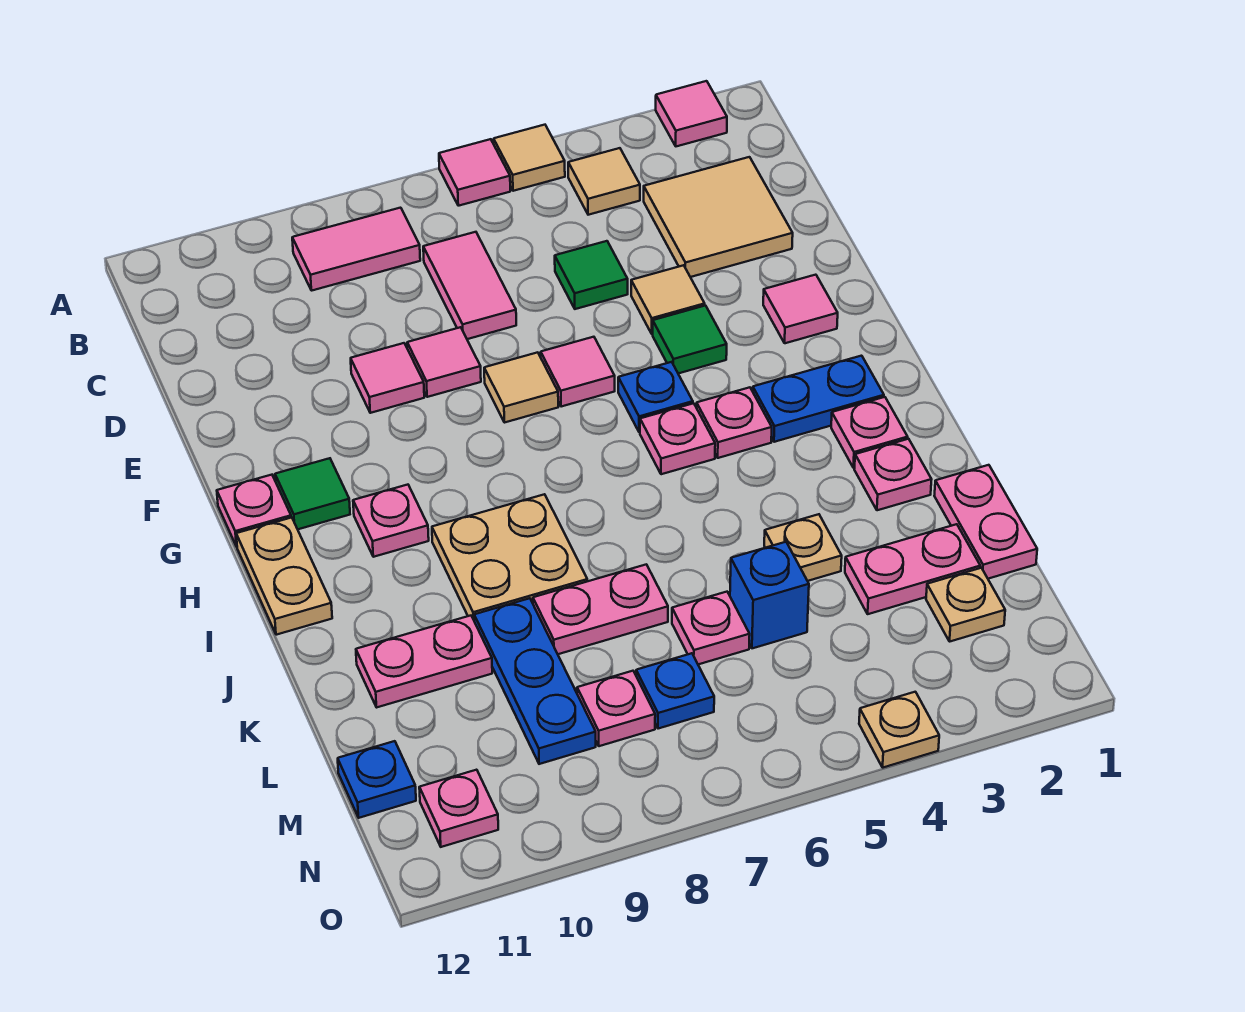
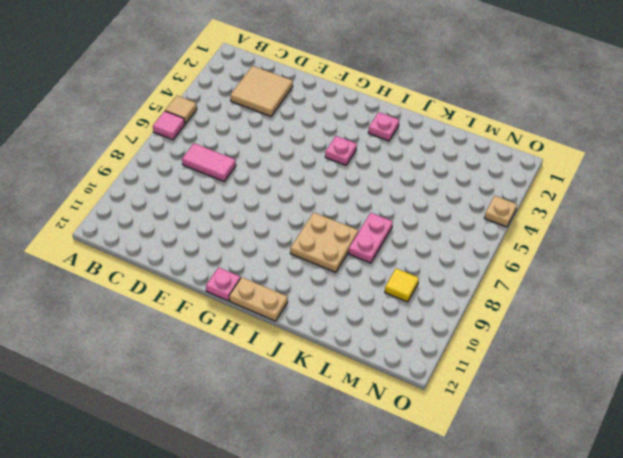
yellow tile M9 level 1 -> blue plate K9:M9 level 1
none -> pink tile A2 level 1
none -> tan tile B4 level 1
none -> pink tile B8:B9 level 1
none -> green tile D5 level 1

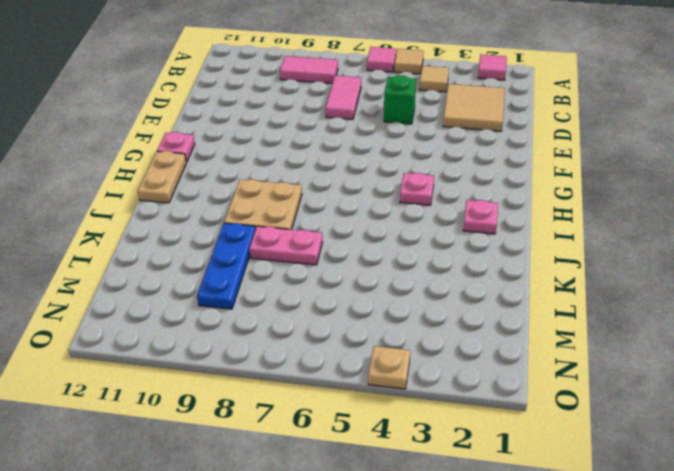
green brick D5 level 1 -> green tile D5 level 1
none -> tan tile E4 level 1
none -> pink tile E8 level 1
none -> pink tile E9 level 1
none -> pink tile F2 level 1

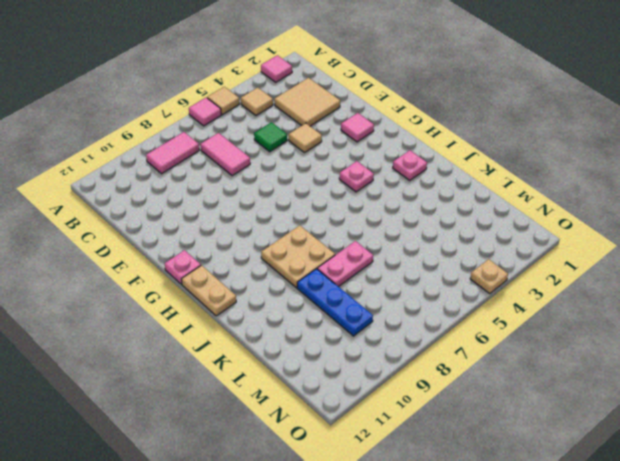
none -> pink tile E8 level 1
none -> pink tile E9 level 1
none -> green tile F4 level 1
none -> pink tile F6 level 1

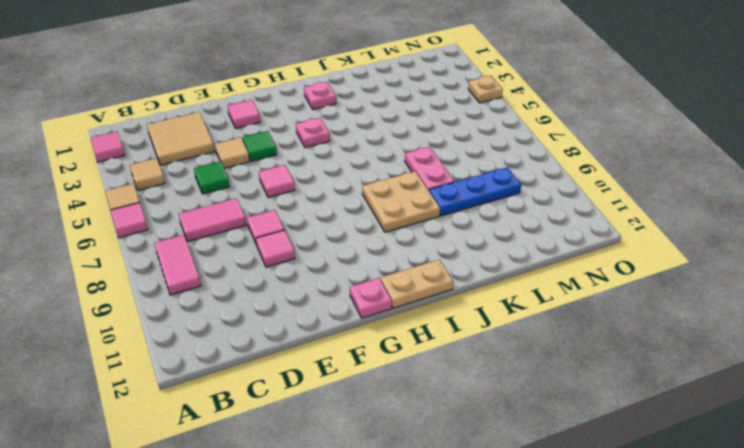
none -> tan tile F7 level 1
none -> blue plate G5 level 1
none -> green tile G11 level 1
none -> blue plate H2:H3 level 1

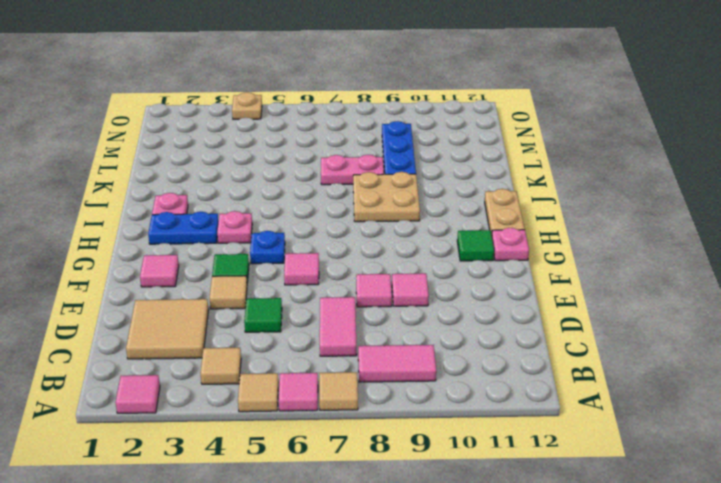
tan tile A7 level 1 -> tan tile F7 level 1
none -> pink plate H5 level 1
none -> pink plate H10 level 1
none -> pink plate J2 level 1
none -> pink plate K1:L1 level 1

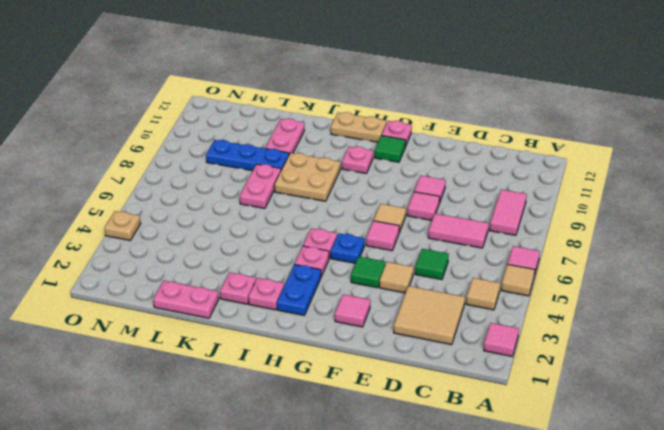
none -> tan plate K4 level 1
none -> pink plate L2:L3 level 1
none -> blue brick L5 level 1
none -> pink plate L6 level 1

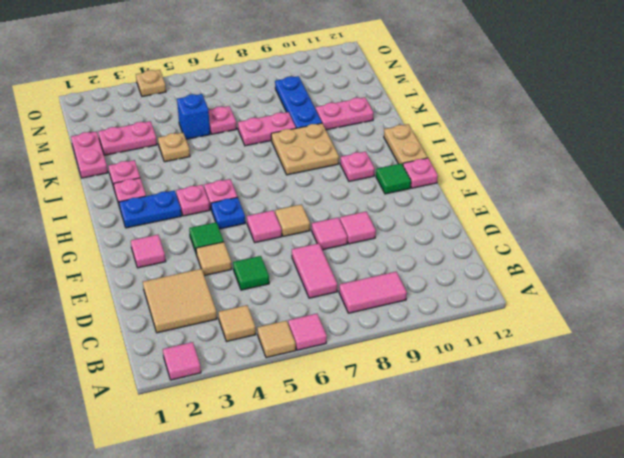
none -> tan plate M2 level 1
none -> blue plate M7 level 1
none -> pink plate M8 level 1
none -> blue plate M12 level 1

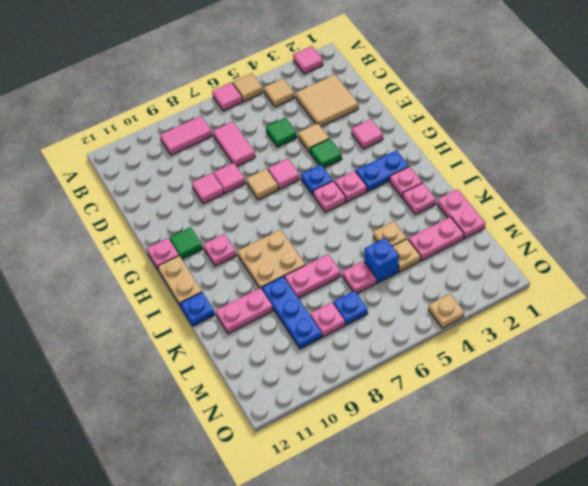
blue plate J12 level 1 -> blue plate M12 level 1
tan plate L4 level 1 -> tan plate M2 level 1
none -> pink plate N11 level 1

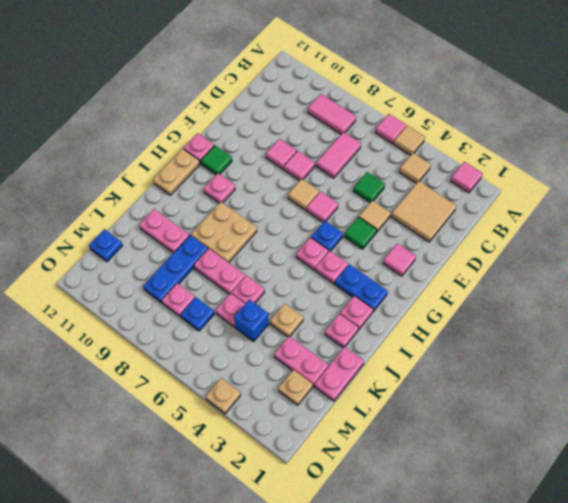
pink plate K6 level 1 -> pink plate N11 level 1

